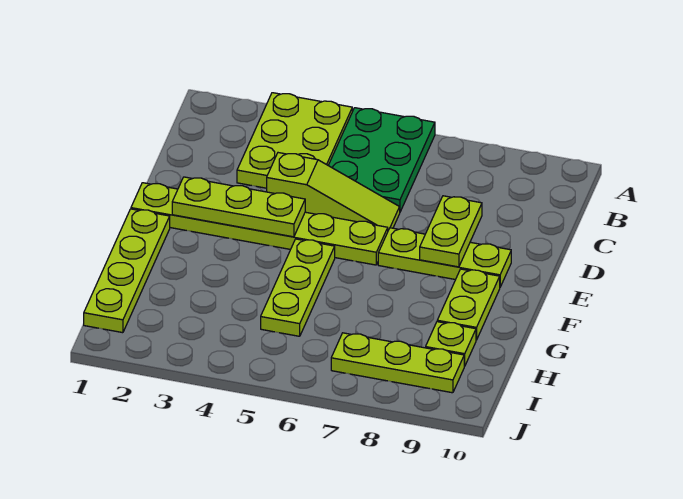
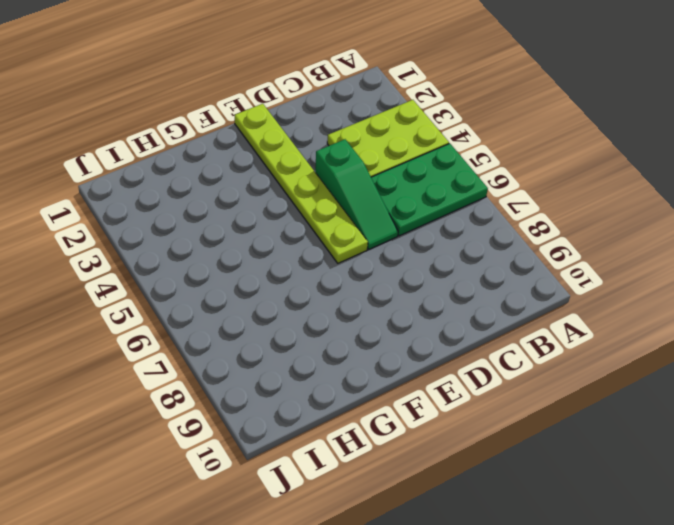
green slope D4:D6 level 1 top 4 -> lime slope D4:D6 level 1 top 4
none -> lime plate E7:E9 level 1
none -> lime plate F1:I1 level 1
none -> lime plate F5:H5 level 1

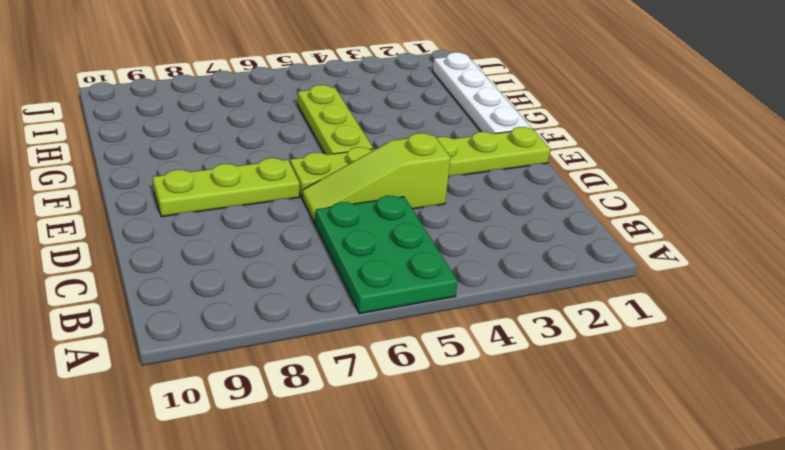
white plate F1:I1 level 1 -> lime plate F1:I1 level 1
none -> lime plate A3:C4 level 1
none -> lime plate F9:G9 level 1
none -> lime plate H9 level 1

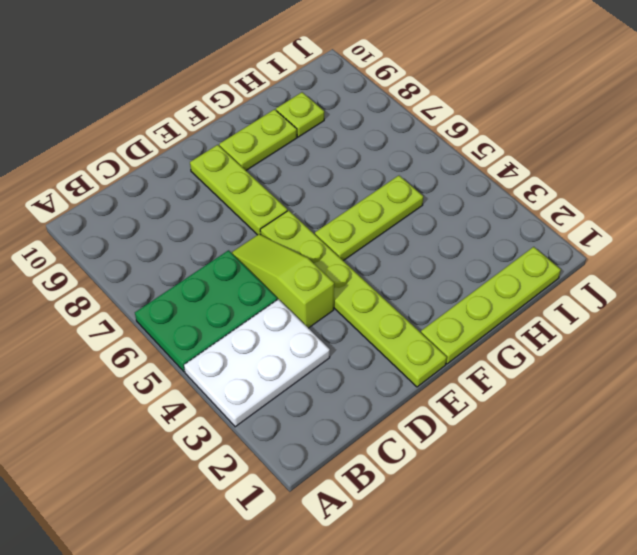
white plate A3:C4 level 1 -> lime plate A3:C4 level 1
none -> lime plate I7:I9 level 1
none -> lime plate D8:E8 level 2
none -> lime plate E2:E4 level 2

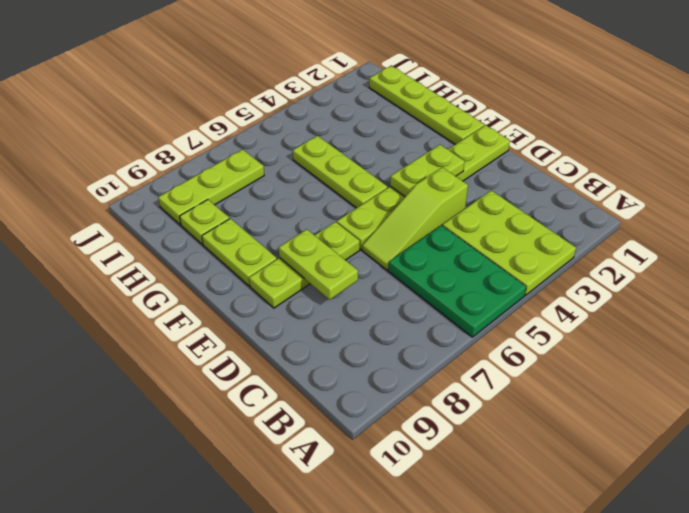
lime plate E3:E4 level 2 -> lime plate E2:E4 level 2

